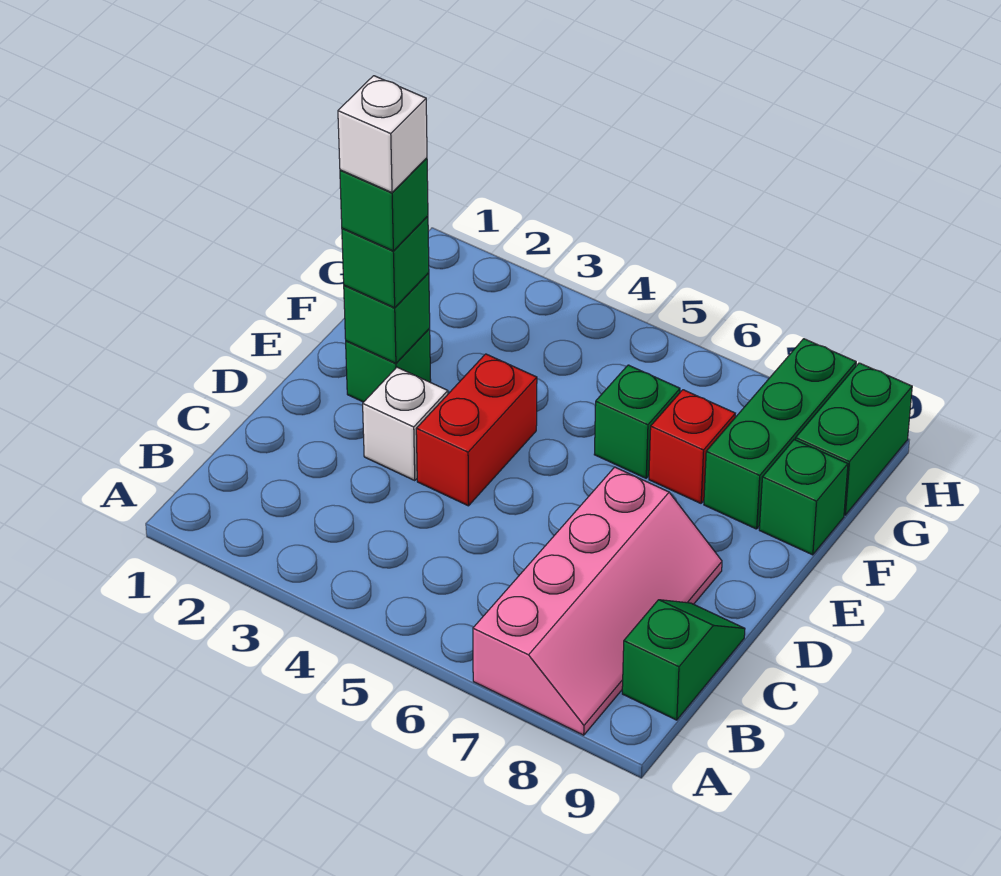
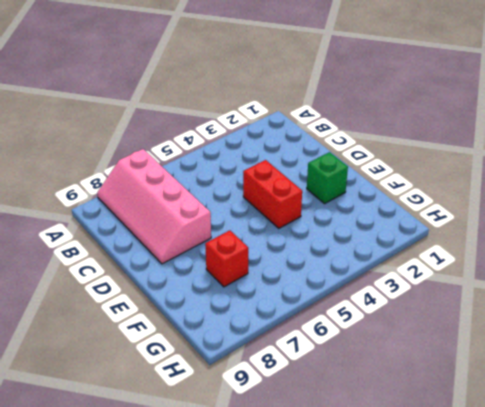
none -> green slope B9:C9 level 1 top B
none -> white brick D3 level 1
none -> green brick F6 level 1

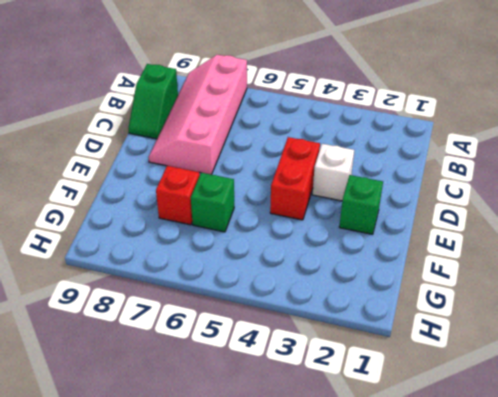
none -> green brick F8:H8 level 1
none -> green brick F9 level 1
none -> green brick G9:H9 level 1

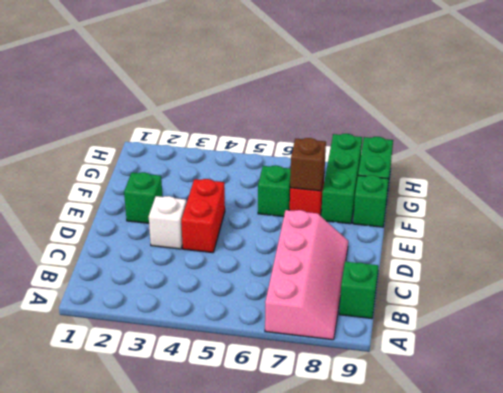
brown brick F7 level 2 -> none
none -> green brick E2 level 2
none -> green brick E2 level 3
none -> green brick E2 level 4

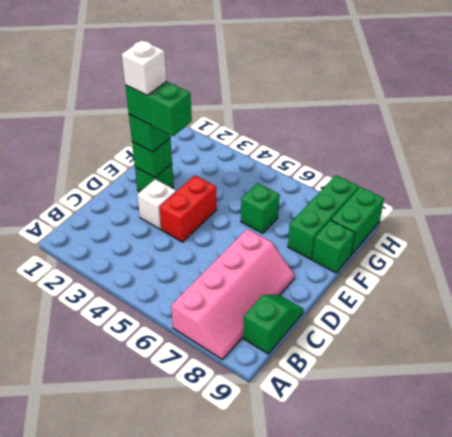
green brick E2:E3 level 4 -> green brick E2 level 4
none -> red brick F7 level 1

